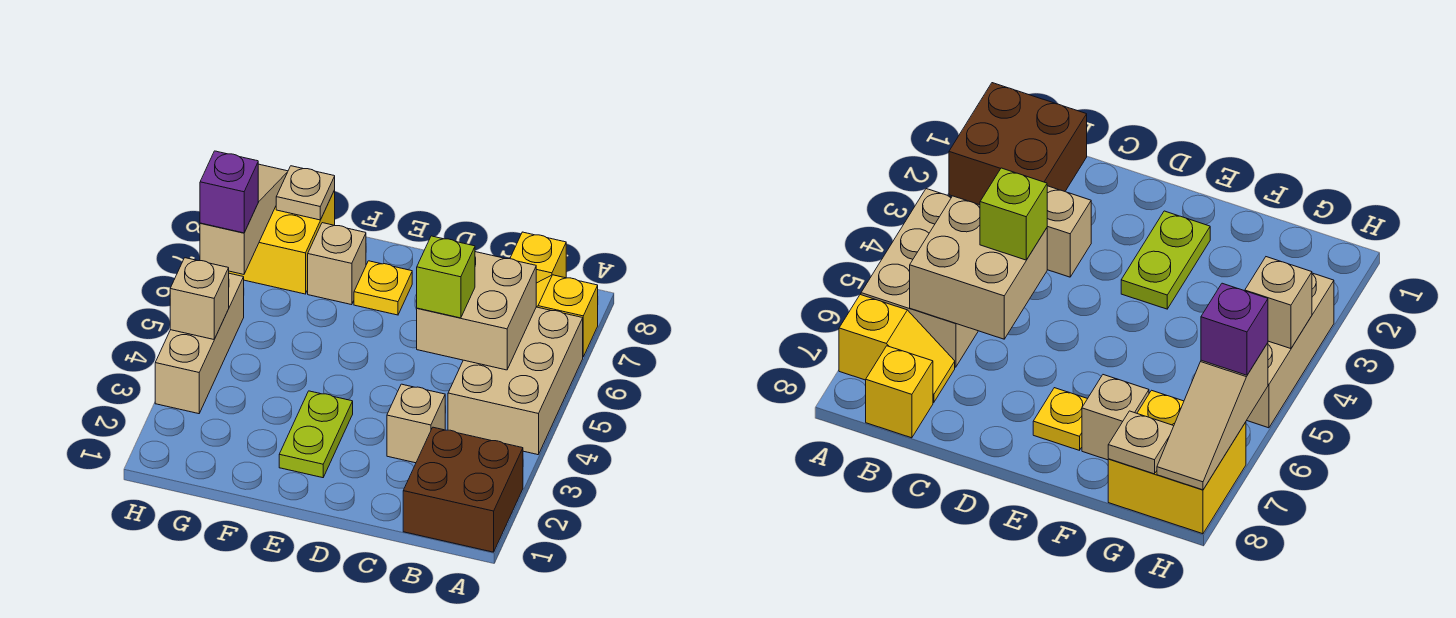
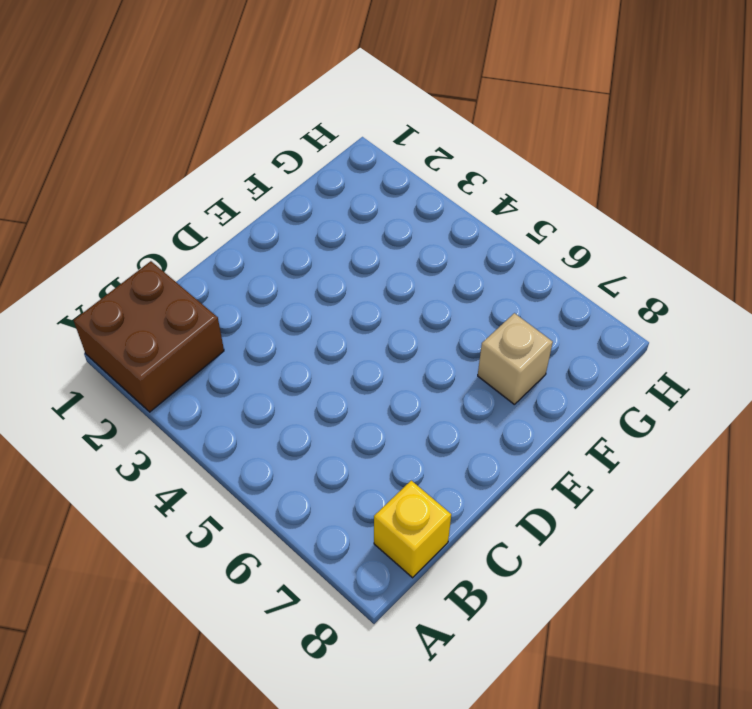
none -> tan brick A4:B6 level 1
none -> yellow slope A7:B7 level 1 top A
none -> tan brick C3 level 1

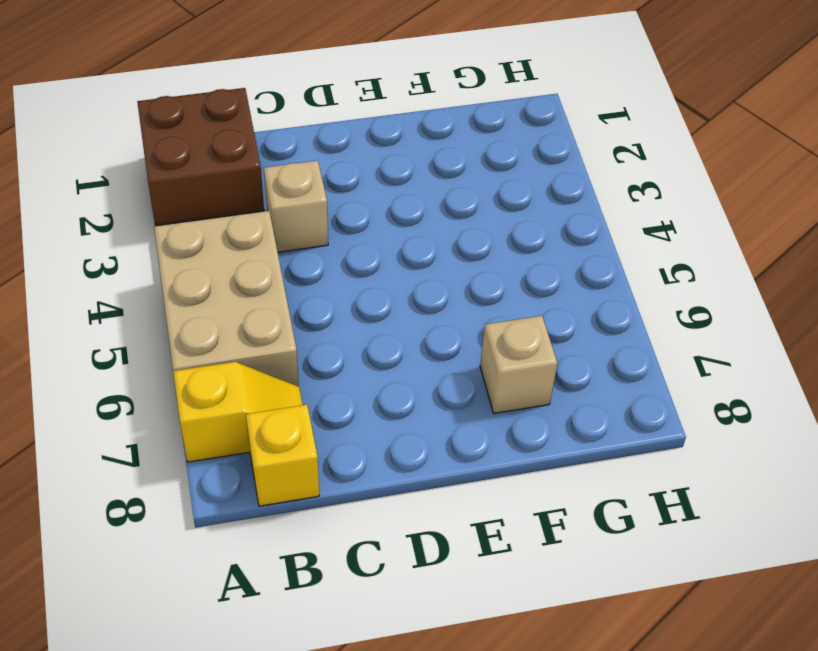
none -> lime plate E2:E3 level 1
none -> yellow plate E7 level 1
none -> yellow brick G7:H8 level 1

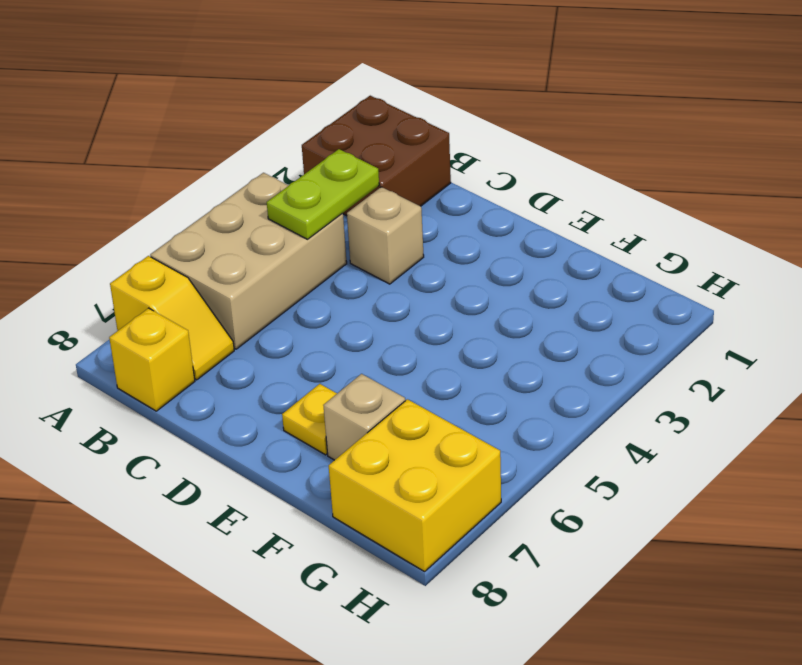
lime plate B3:B4 level 2 -> lime plate E2:E3 level 1
none -> tan brick H3:H5 level 1
none -> tan brick B5:C6 level 2
none -> tan plate G8 level 2

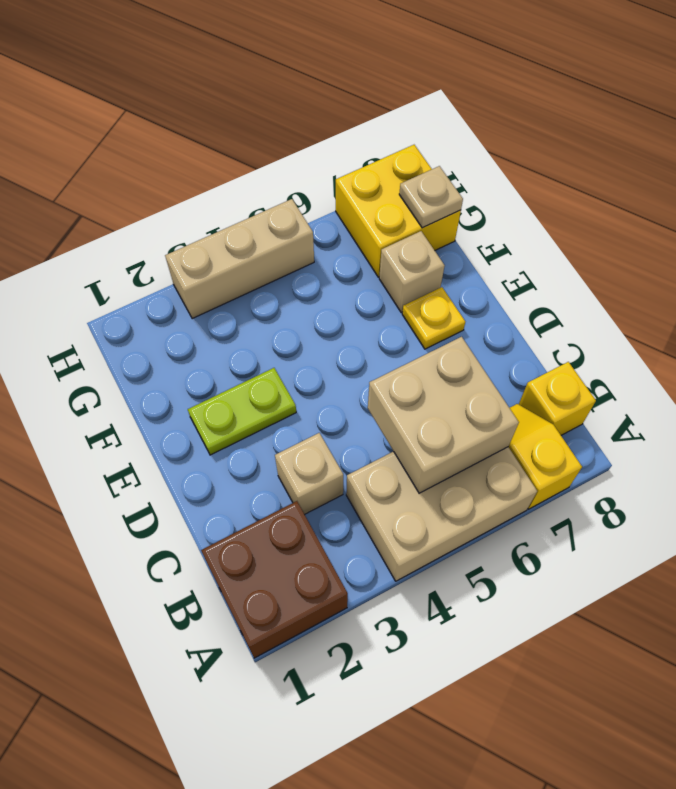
none -> tan brick H4 level 2
none -> tan slope H6:H8 level 2 top 6
none -> lime brick C5 level 3

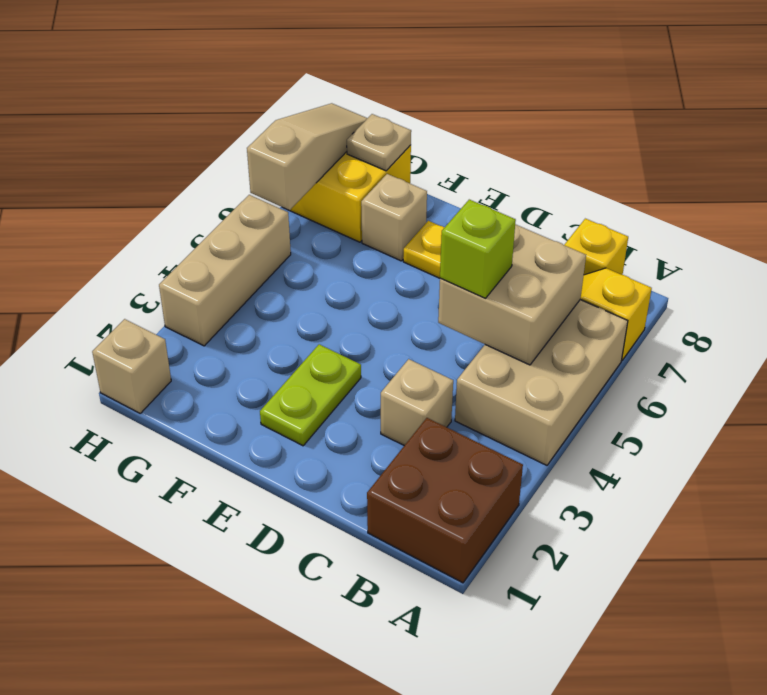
tan brick H1 level 1 -> tan brick H4 level 2
none -> purple brick H6 level 3

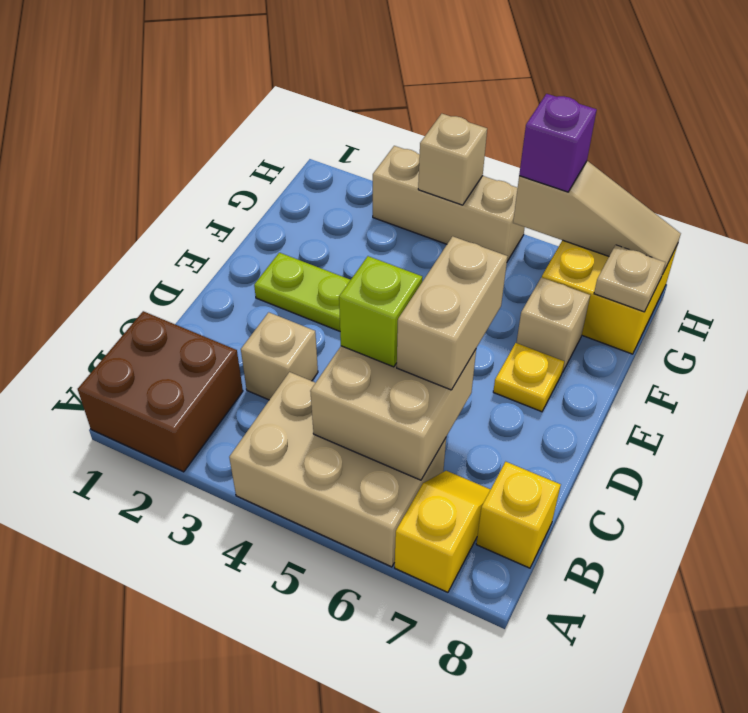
tan brick C6:D6 level 3 -> none

